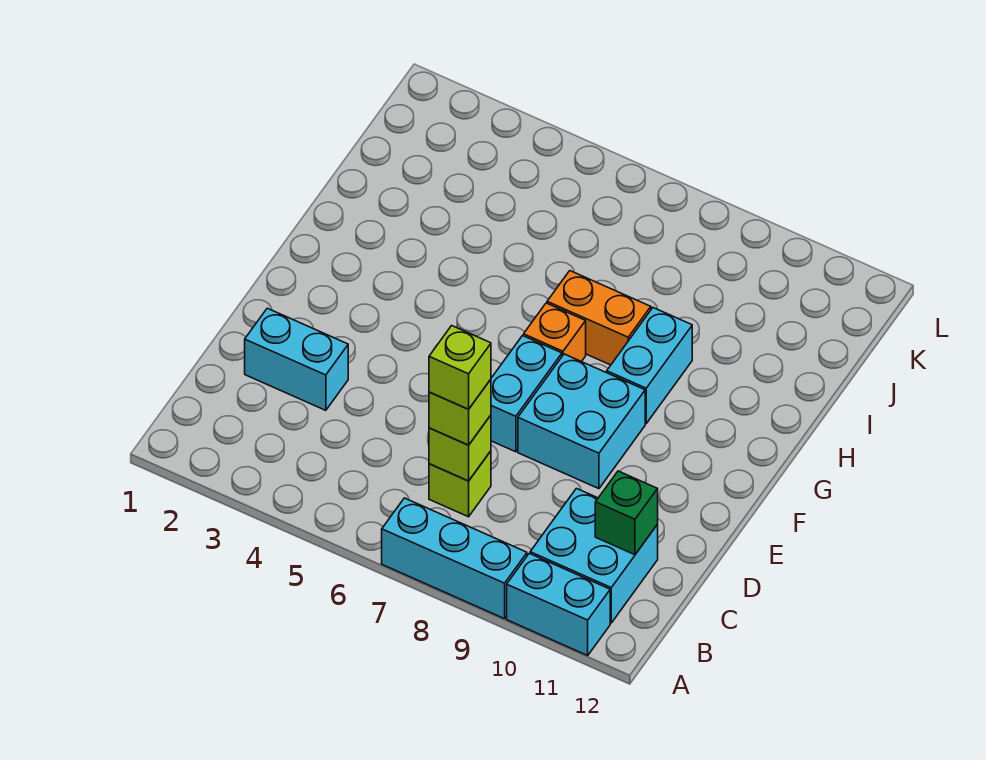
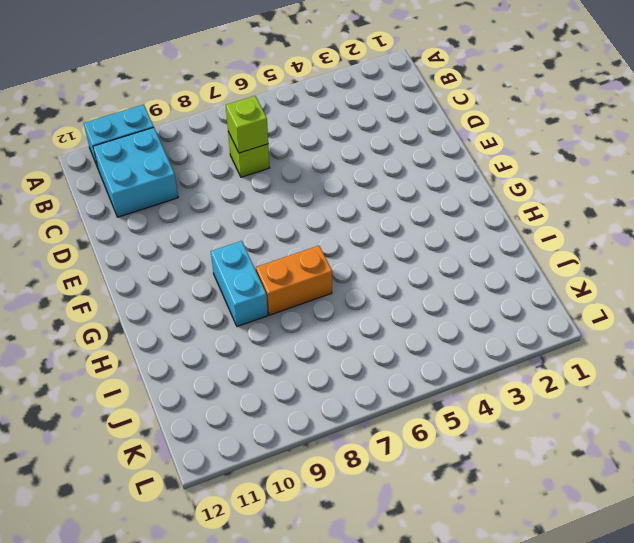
none -> cyan brick A7:A9 level 1
none -> cyan brick D2:D3 level 1
none -> cyan brick E7:F7 level 1

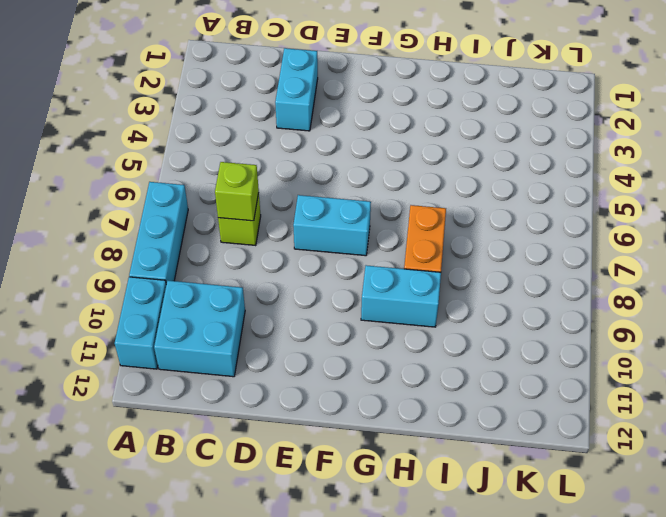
none -> cyan brick E8:F9 level 1
none -> orange brick G7 level 1
none -> green brick C11 level 2

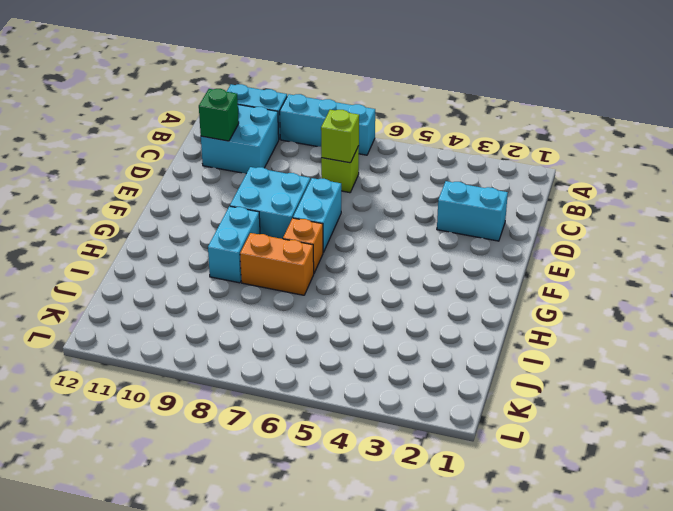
none -> lime brick C7 level 3
none -> lime brick C7 level 4

